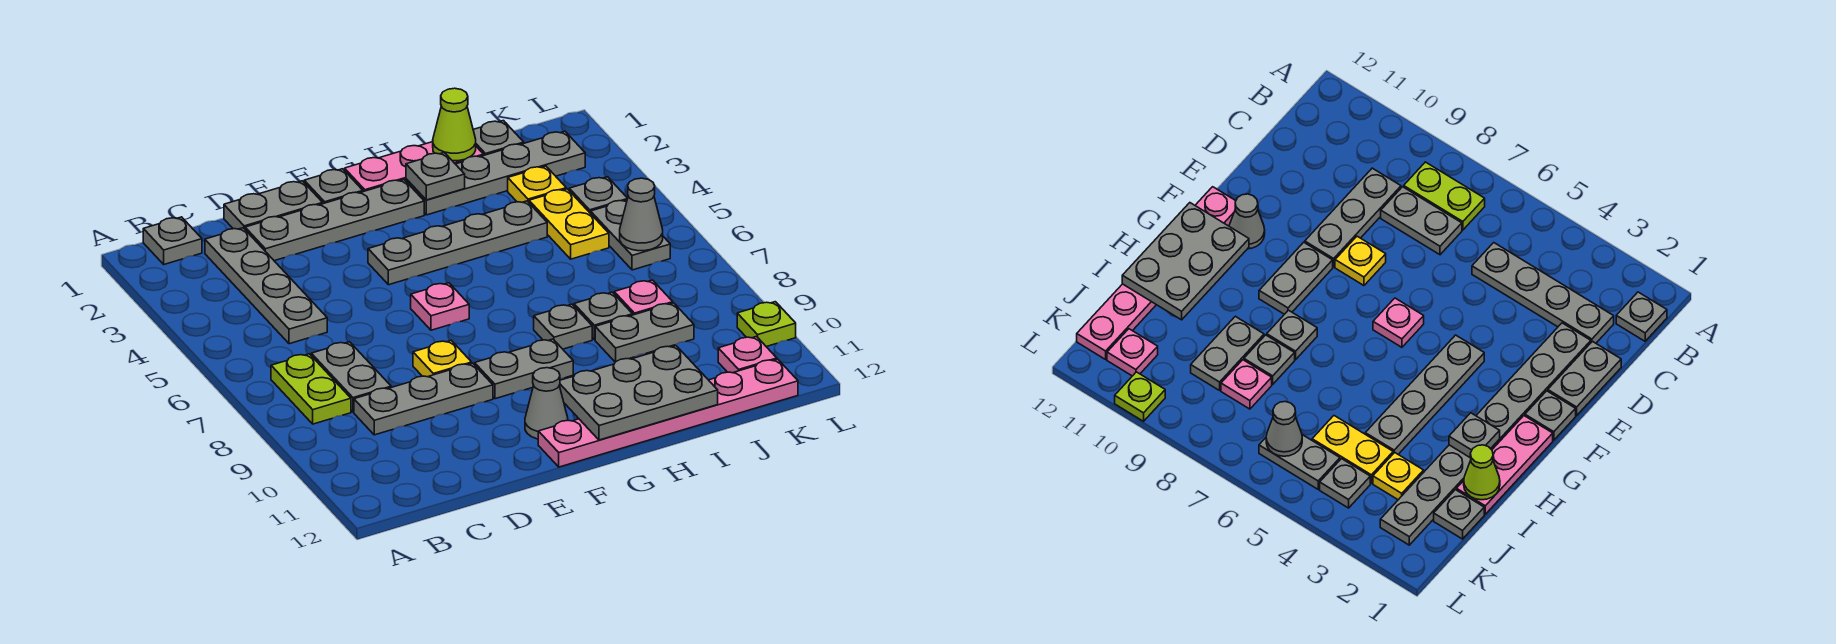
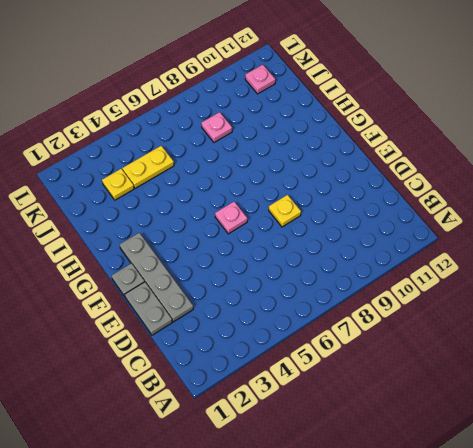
none -> grey plate B1 level 1
none -> lime plate B7:B8 level 1
none -> grey plate C2:C5 level 1
none -> grey plate C7:C8 level 1

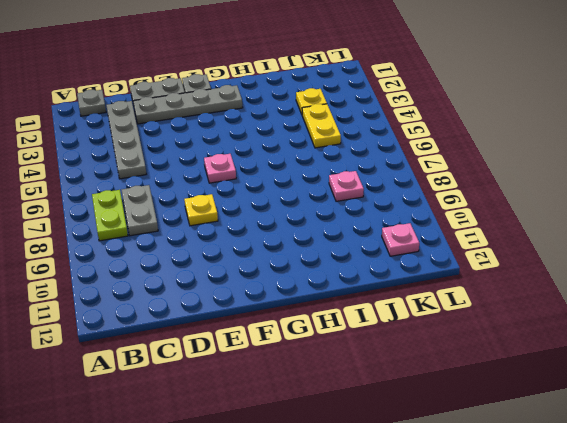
none -> grey plate C9:E9 level 1
none -> grey plate F4:I4 level 1
none -> grey plate F9:G9 level 1
none -> grey cone F11 level 1

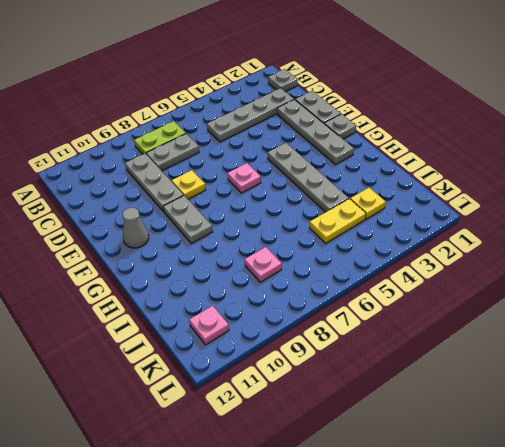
none -> pink plate F12:K12 level 1
none -> pink plate G1:I1 level 1
none -> grey plate H2:K2 level 1
none -> grey plate H8 level 1

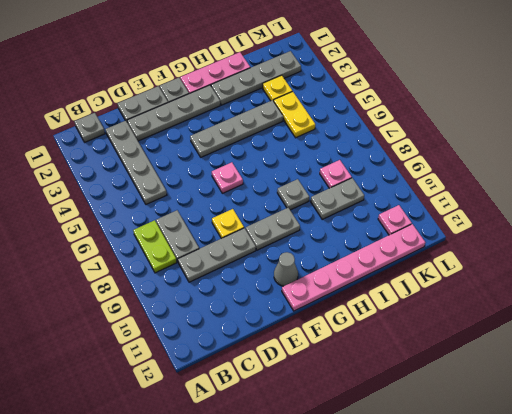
none -> grey plate I8 level 1
none -> grey plate J1 level 1
none -> grey plate K4 level 1
none -> grey plate K5:K6 level 1

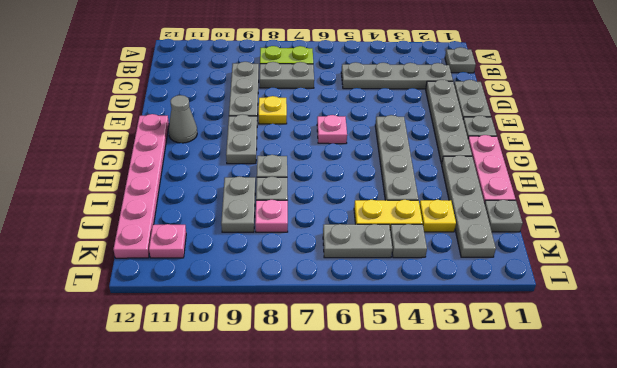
none -> lime plate L10 level 1
none -> grey plate G11:I12 level 2
none -> grey plate H2 level 2
none -> lime cone I1 level 2

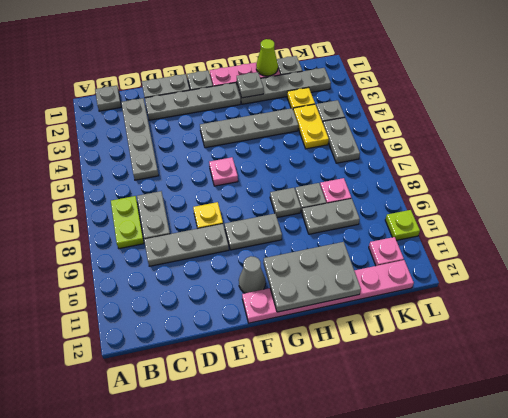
none -> grey cone K6 level 2

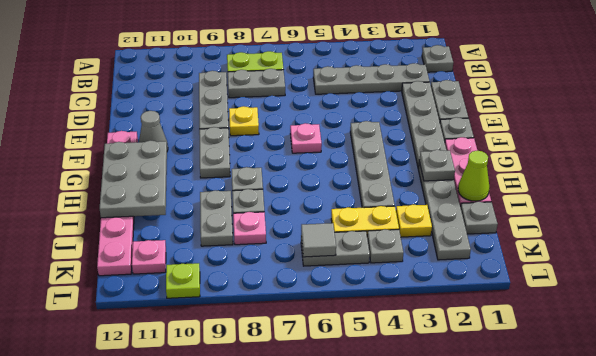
grey tile K6 level 2 -> grey cone K6 level 2

